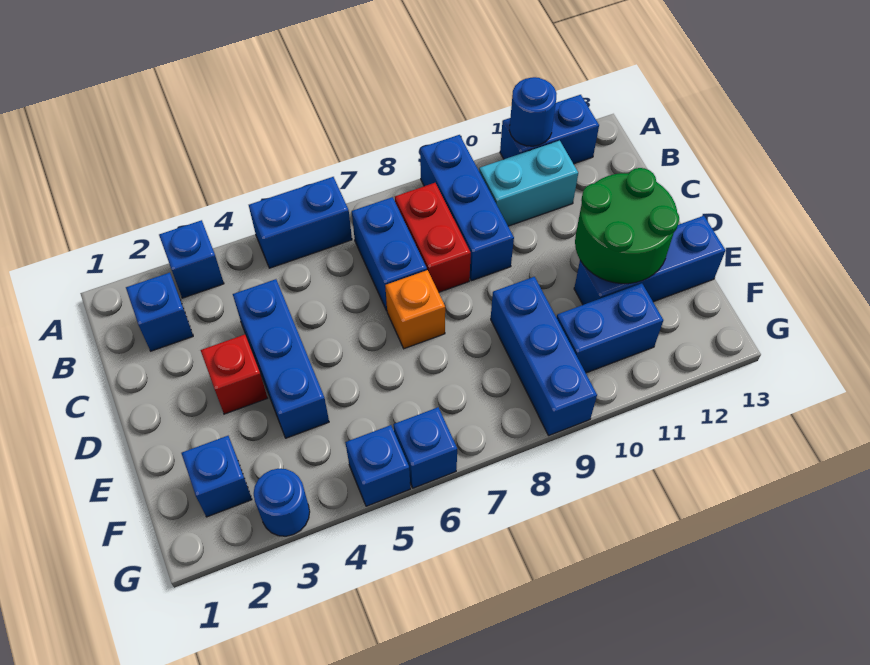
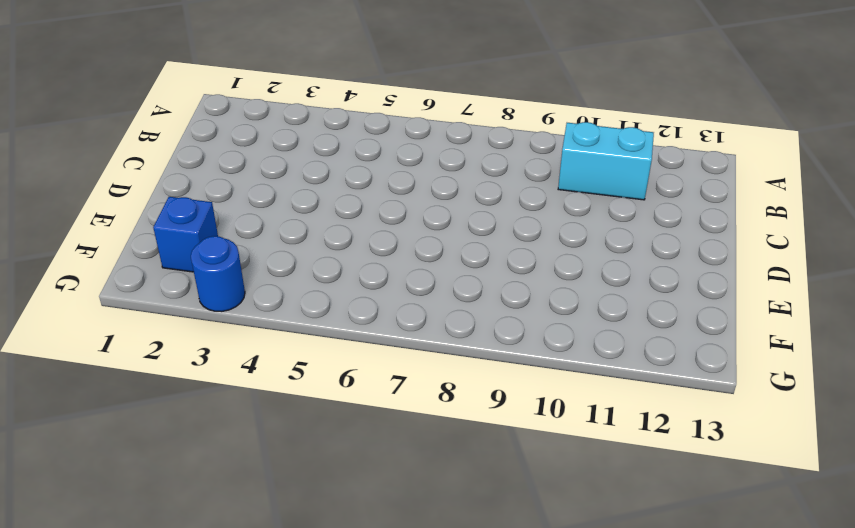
none -> blue brick A3 level 1
none -> blue brick A5:A6 level 1
none -> blue brick A9:C9 level 1

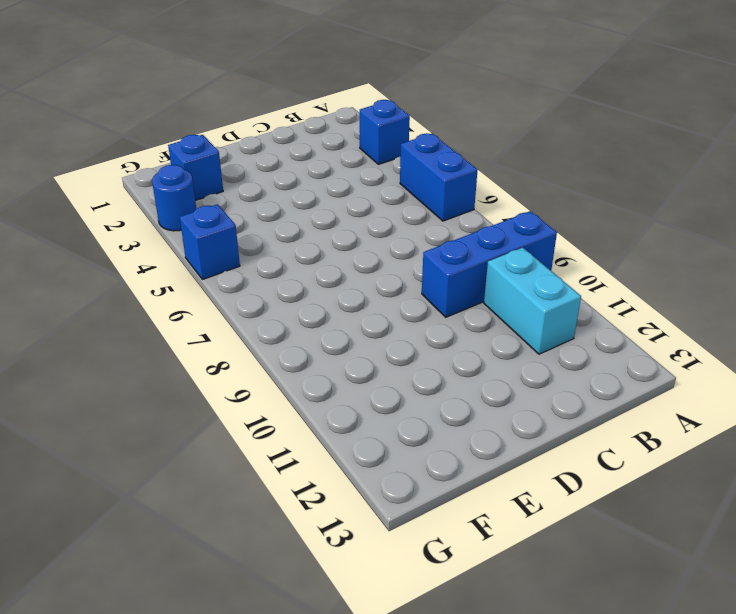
none -> blue brick A11:A12 level 1
none -> blue brick B2 level 1
none -> blue brick B7:C7 level 1

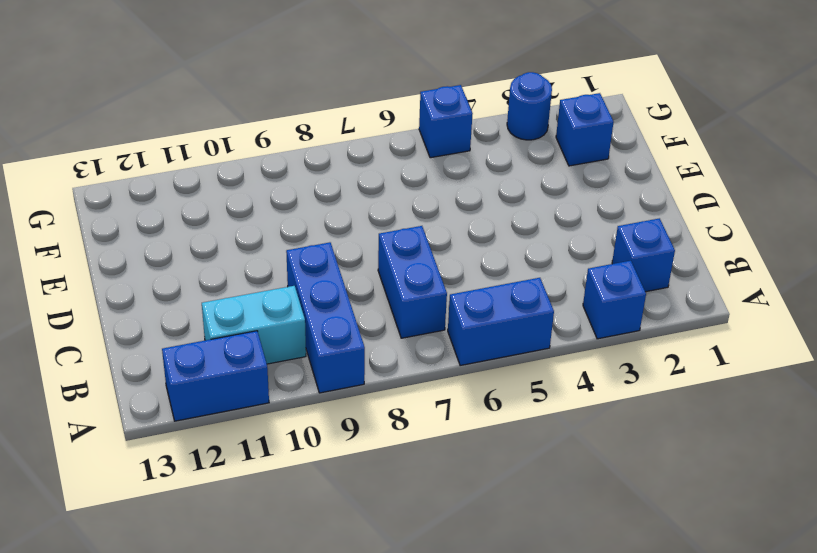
none -> red brick B8:C8 level 1
none -> blue brick C4:E4 level 1
none -> red brick D3 level 1

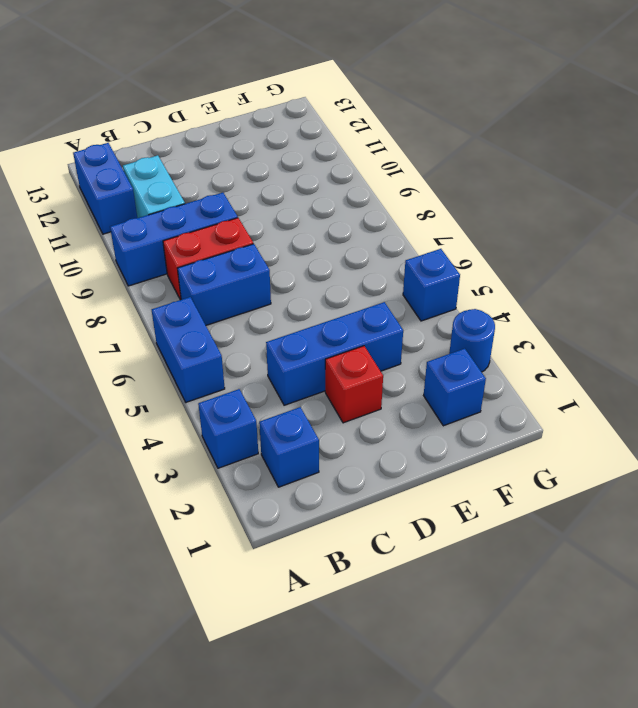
none -> orange brick D7 level 1
none -> blue brick E9:G9 level 1
none -> blue brick E11:E13 level 1

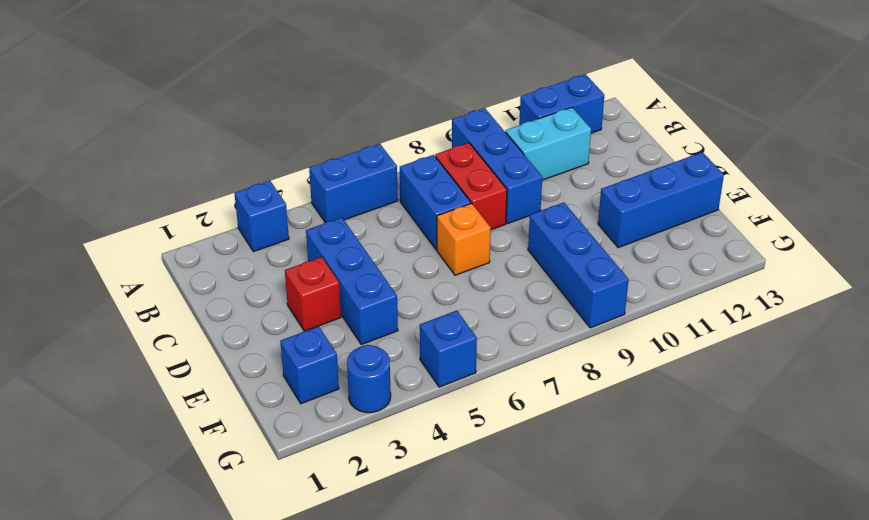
none -> blue brick B2 level 1
none -> blue brick F10:F11 level 1
none -> blue brick G6 level 1

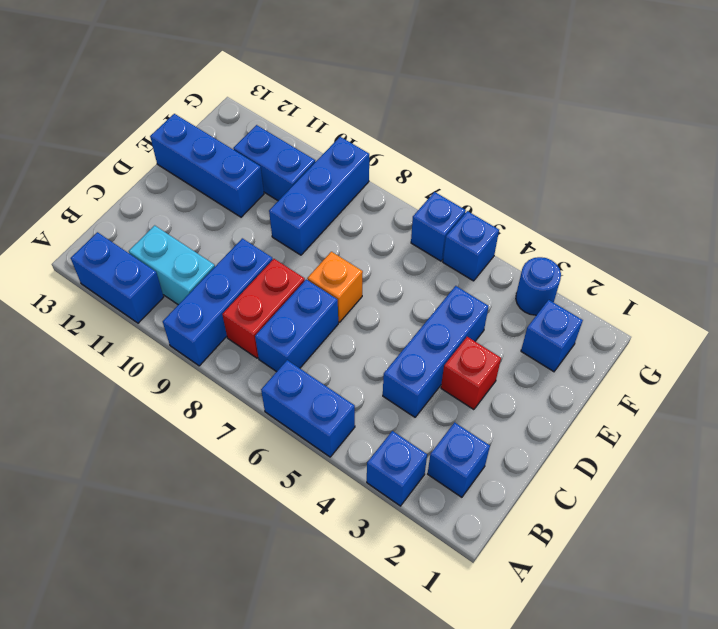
none -> blue round brick A11 level 2
none -> green round brick D11:E12 level 2

